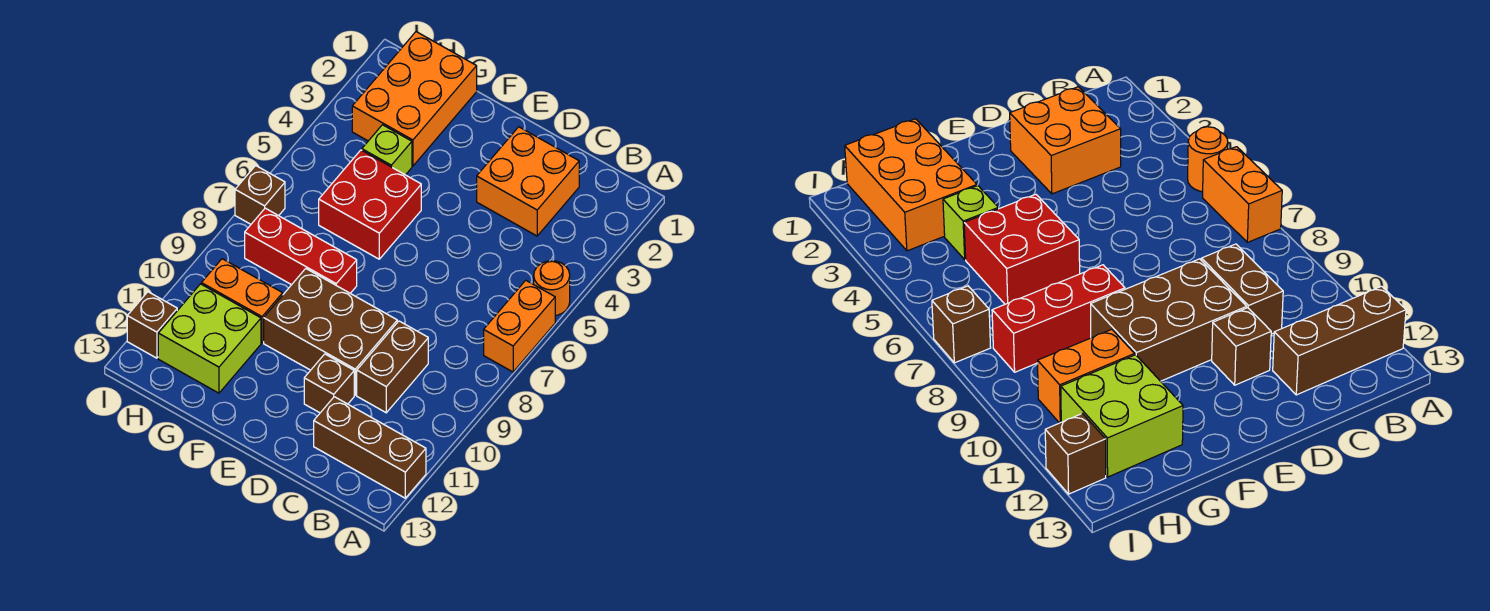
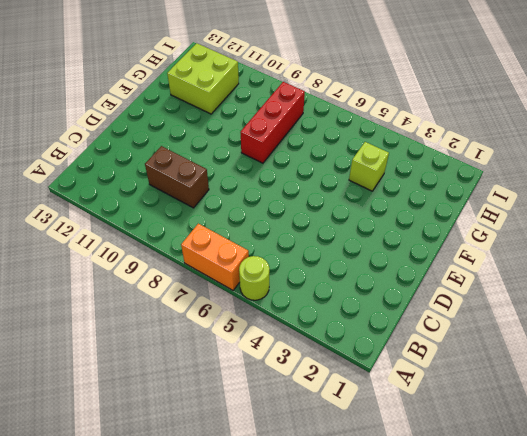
lime round brick A5 level 1 -> orange round brick A5 level 1
none -> brown brick A12:C12 level 1
none -> orange brick C2:D3 level 1
none -> brown brick D9:F10 level 1

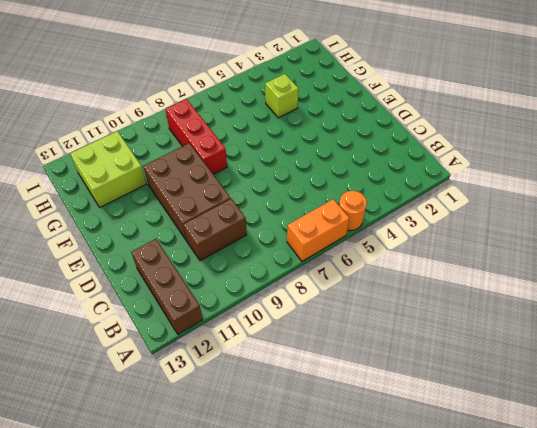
none -> orange brick C2:D3 level 1
none -> brown brick D11 level 1
none -> red brick F5:G6 level 1

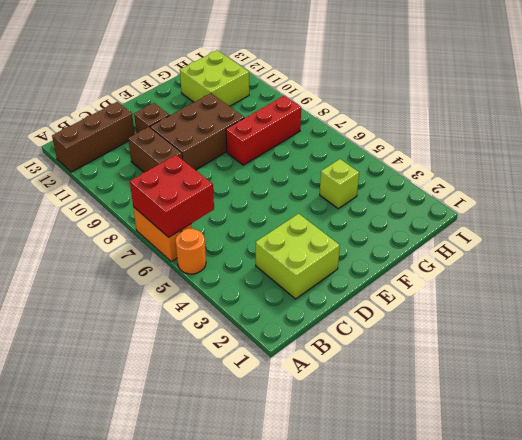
red brick A6:B7 level 2 -> red brick F5:G6 level 1
lime brick C2:D3 level 1 -> orange brick C2:D3 level 1
none -> orange brick G1:H3 level 1
none -> orange brick G10:H10 level 1
none -> brown brick I7 level 1

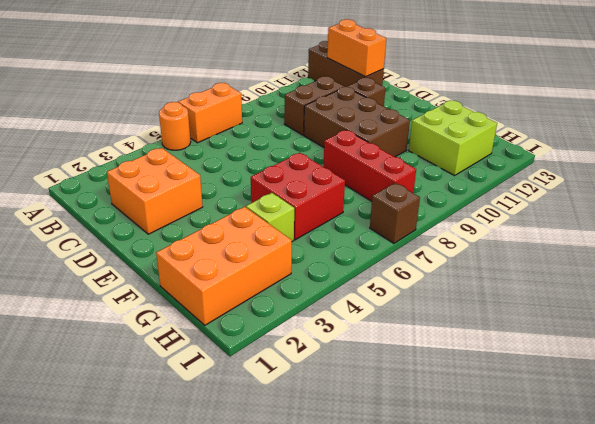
orange brick B12:C12 level 2 -> orange brick G10:H10 level 1
none -> brown brick I12 level 1

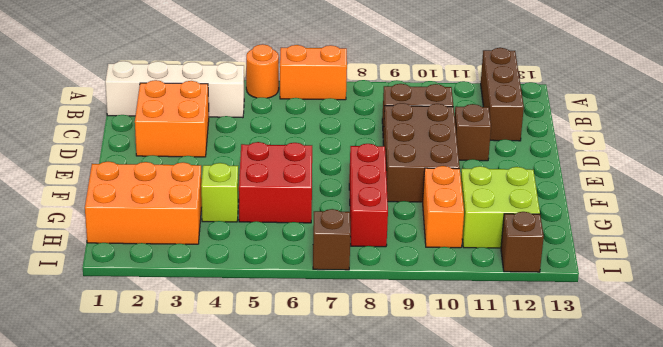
white brick B1:B4 level 1 -> none

